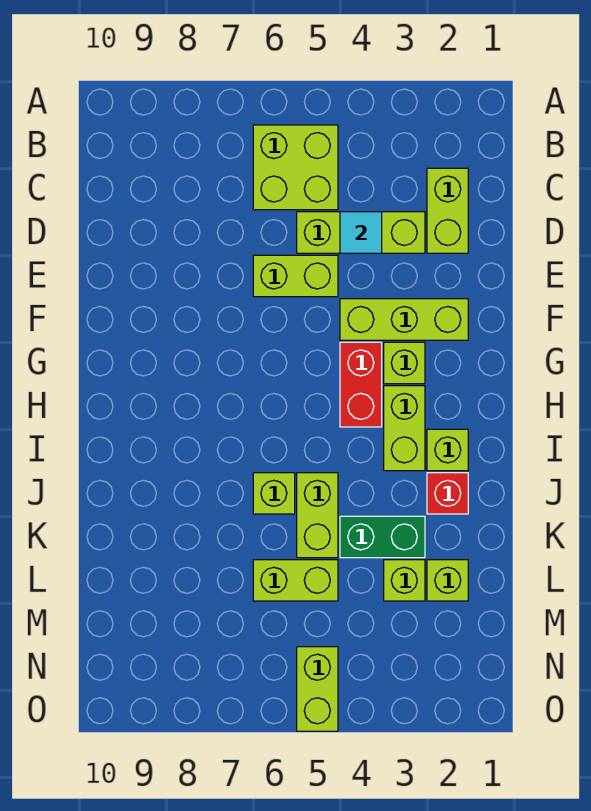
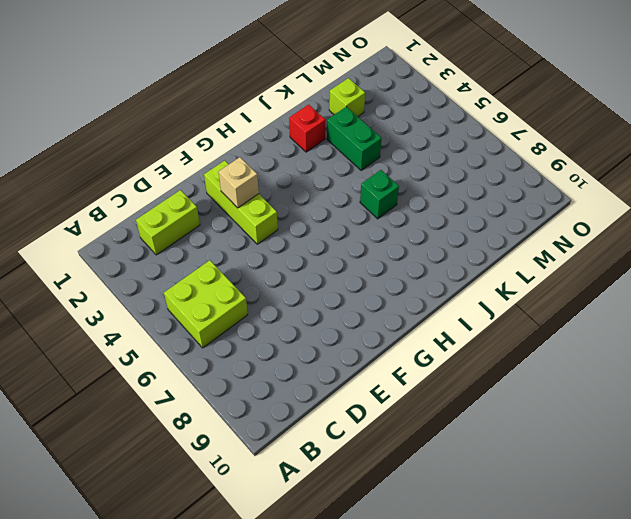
tan brick F3 level 2 -> none
green brick J6 level 1 -> lime brick J6 level 1
none -> lime brick D3:D5 level 1
none -> lime brick E5:E6 level 1
none -> lime brick G3 level 1

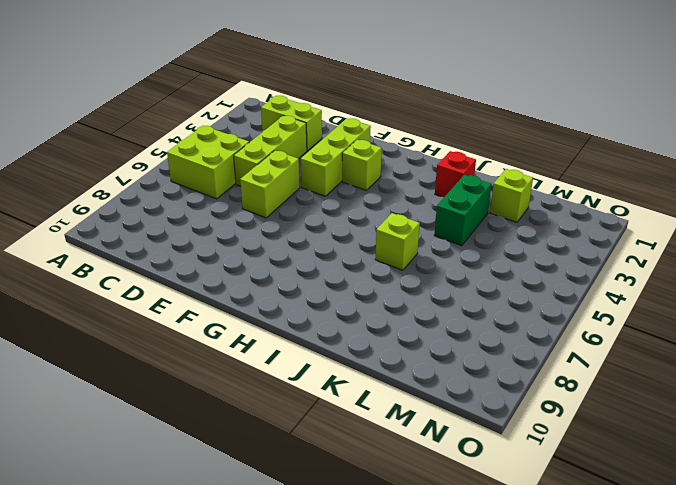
none -> red brick G4:H4 level 1
none -> lime brick H3:I3 level 1
none -> lime brick I2 level 1

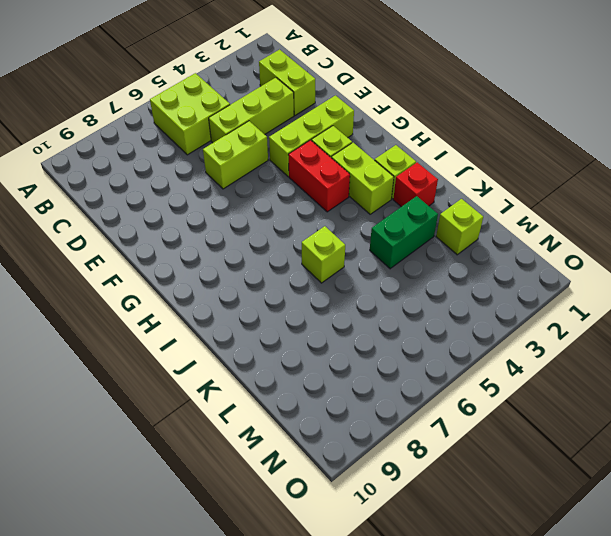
none -> lime brick J5:K5 level 1
none -> lime brick L3 level 1
none -> lime brick L5:L6 level 1

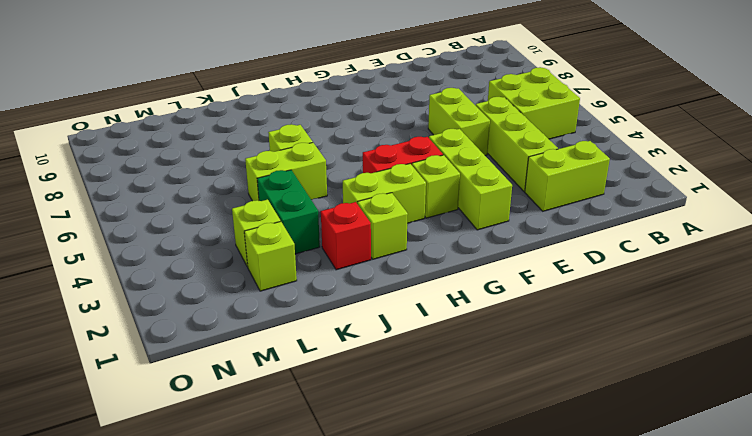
none -> lime brick L5:L6 level 1
none -> lime brick N5:O5 level 1
none -> cyan tile D4 level 2

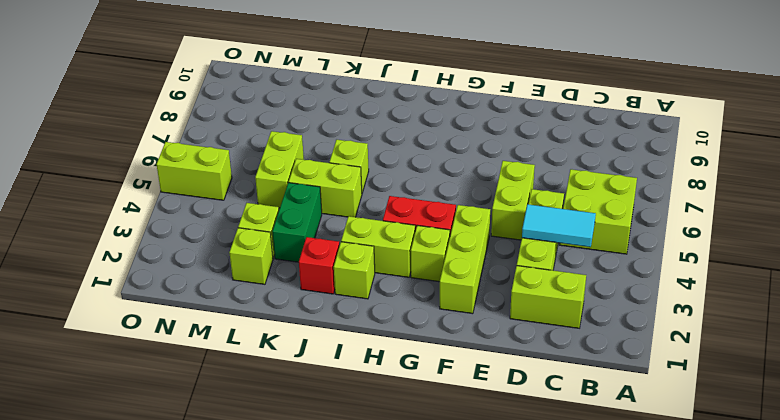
cyan tile C4:D4 level 2 -> cyan tile D4 level 2

